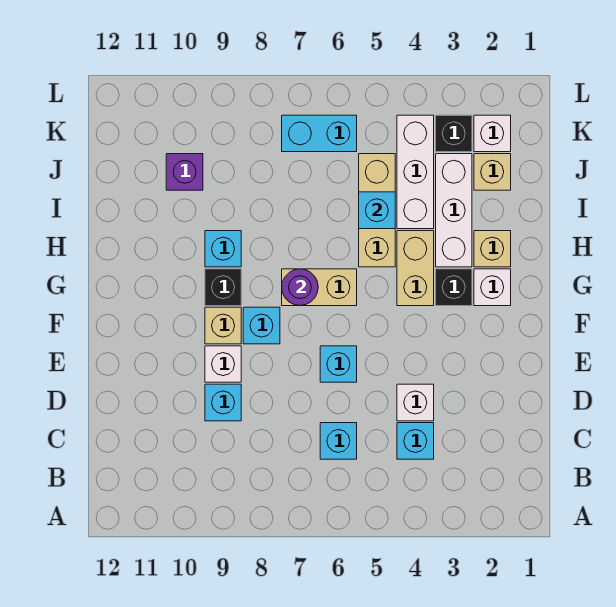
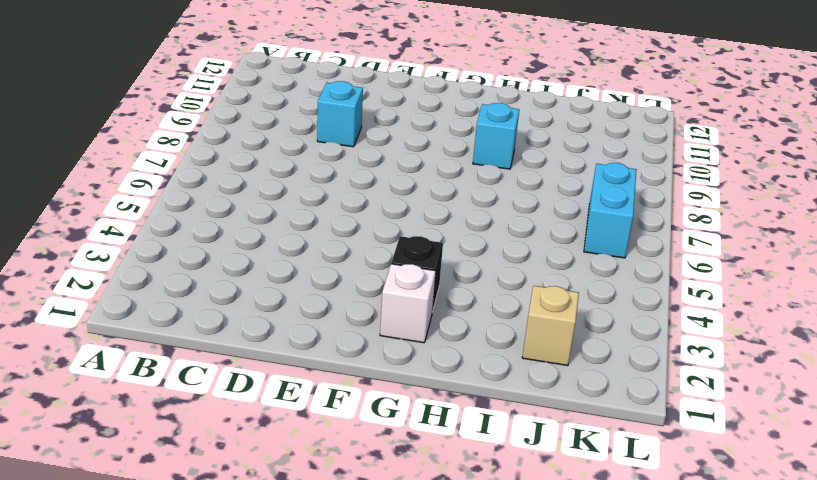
none -> cyan brick C4 level 1
none -> cyan brick C6 level 1
none -> white brick D4 level 1

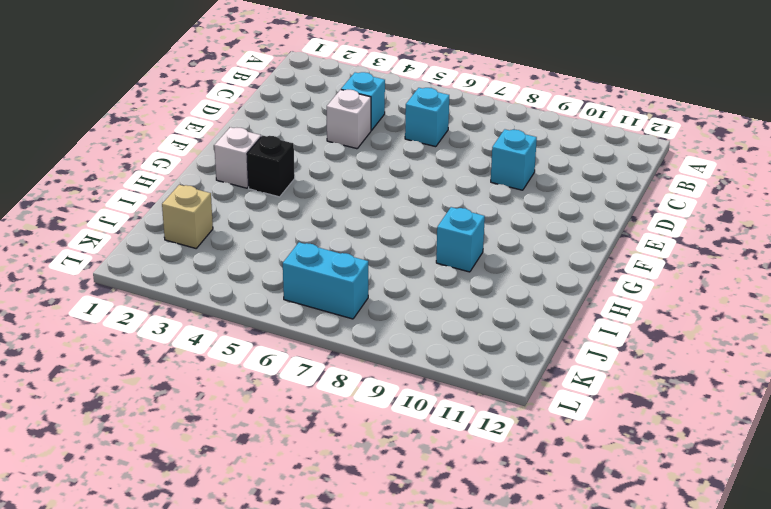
none -> cyan brick E6 level 1
none -> white brick E9 level 1
none -> cyan brick F8 level 1

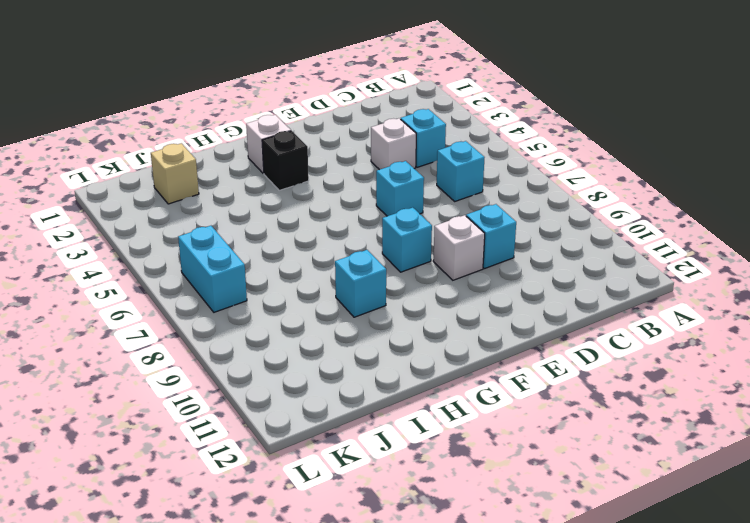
none -> tan brick F9 level 1
none -> tan brick G4:H4 level 1
none -> tan brick G6:G7 level 1

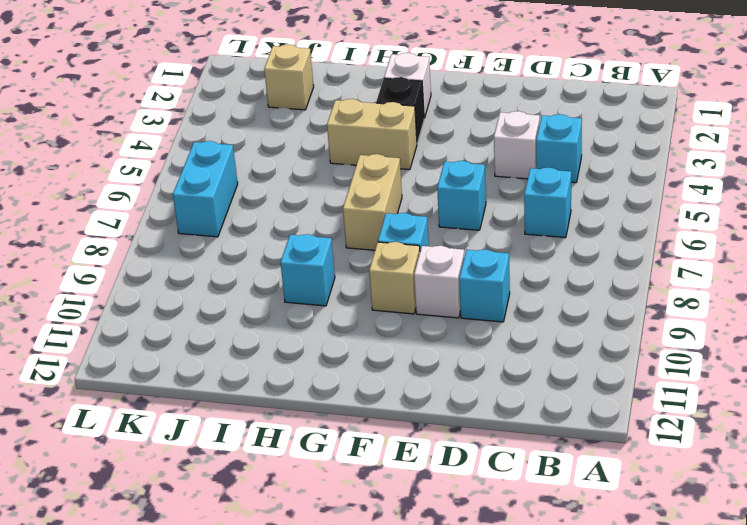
none -> black brick G9 level 1
none -> tan brick H2 level 1
none -> white brick H3:J3 level 1

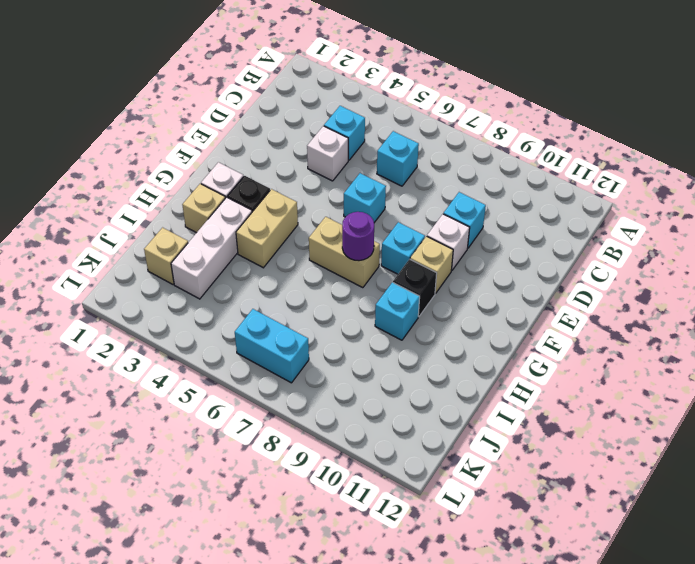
none -> tan brick H5:J5 level 1
none -> white brick I4:K4 level 1
none -> purple brick J10 level 1

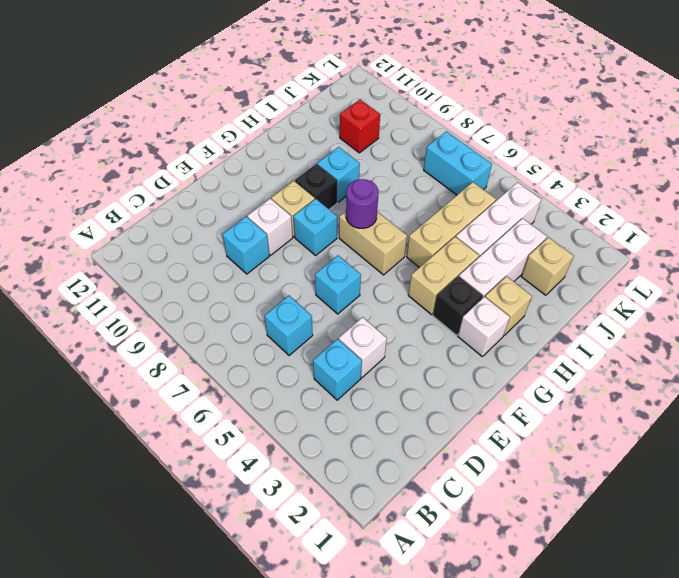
red brick J10 level 1 -> purple brick J10 level 1
none -> white brick K2 level 1
none -> black brick K3 level 1
none -> cyan brick I5 level 2

